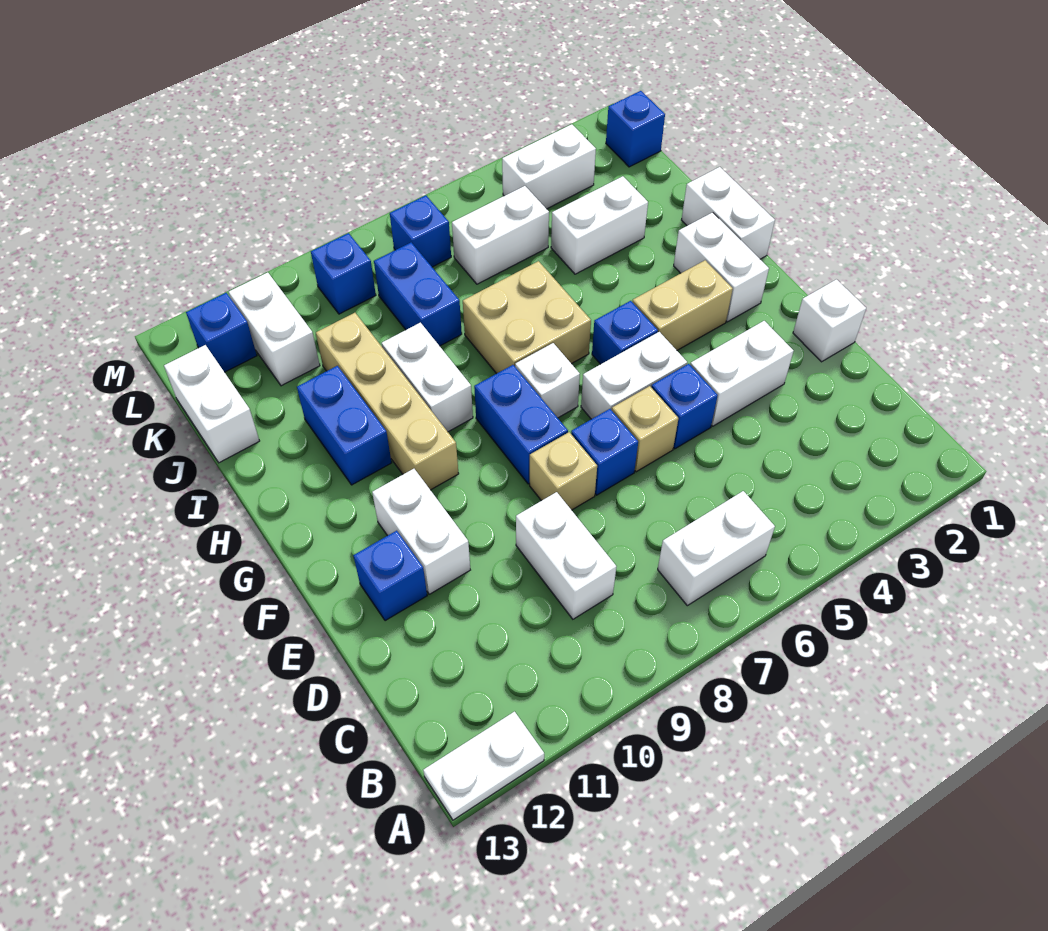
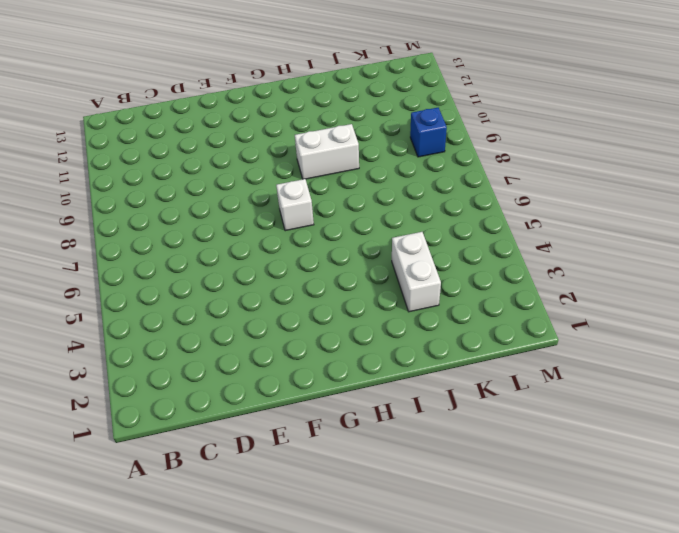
none -> white plate A12:A13 level 1
none -> white brick B6:B7 level 1
none -> white brick C9:D9 level 1
none -> white brick E1 level 1

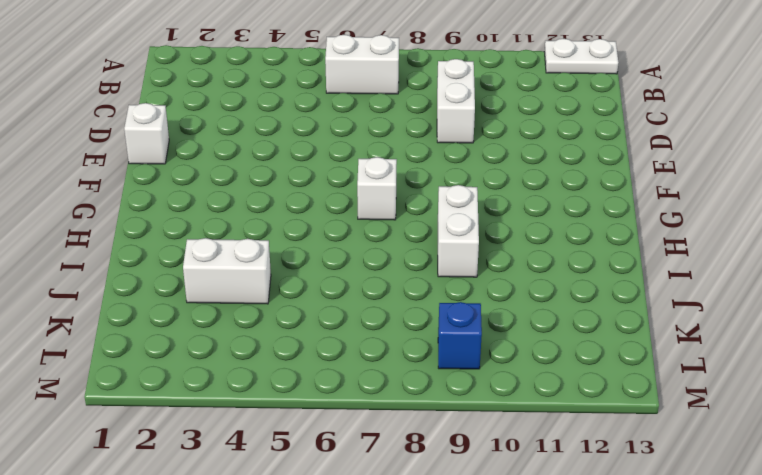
none -> white brick E3:E4 level 1
none -> blue brick E5 level 1
none -> tan brick E6 level 1
none -> blue brick E7 level 1

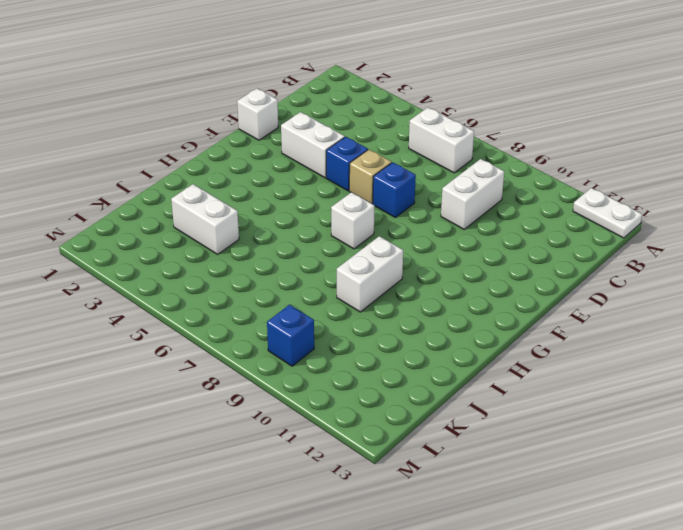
none -> tan brick E8 level 1
none -> white brick E11:F11 level 1
none -> blue brick E12 level 1
none -> white brick F5:F6 level 1

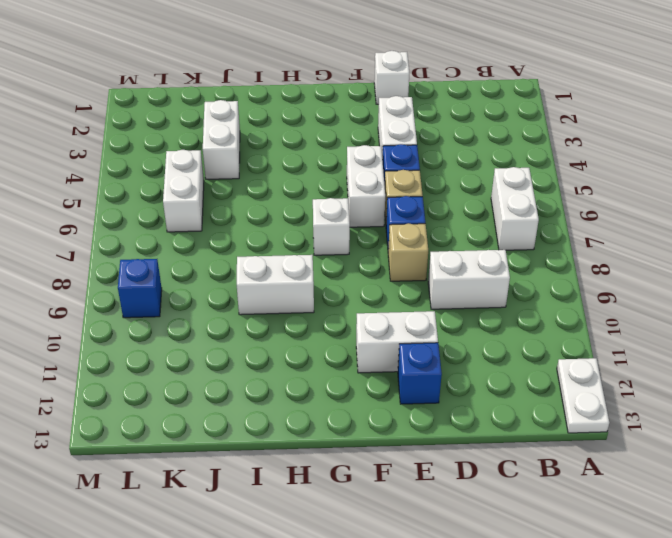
none -> blue brick F8:G8 level 1
none -> white brick G2:H2 level 1
none -> tan brick G3:G4 level 1
none -> blue brick G5 level 1

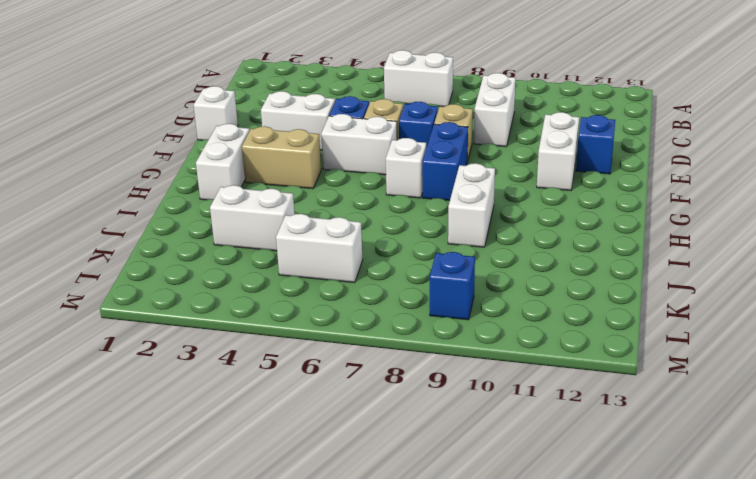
none -> white plate A12:A13 level 1
none -> blue brick G5 level 1
none -> tan brick G10:J10 level 1
none -> white brick H1:I1 level 1

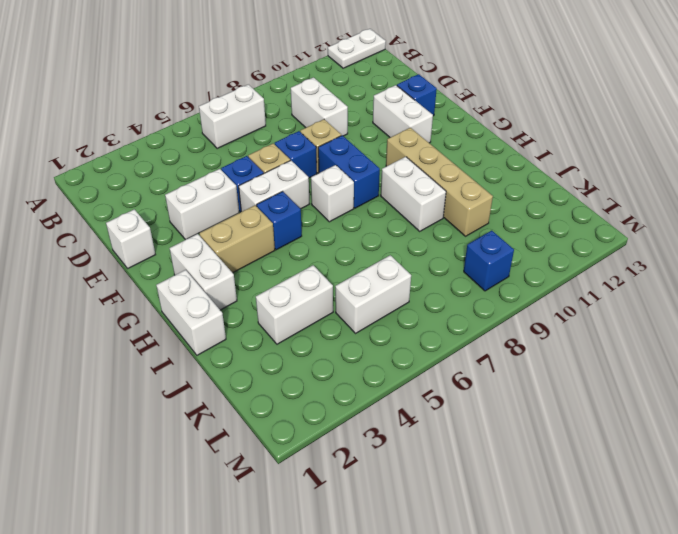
none -> tan brick H6:I7 level 1
none -> blue brick H11:I11 level 1
none -> blue brick J8:K8 level 1
none -> white brick J13:K13 level 1

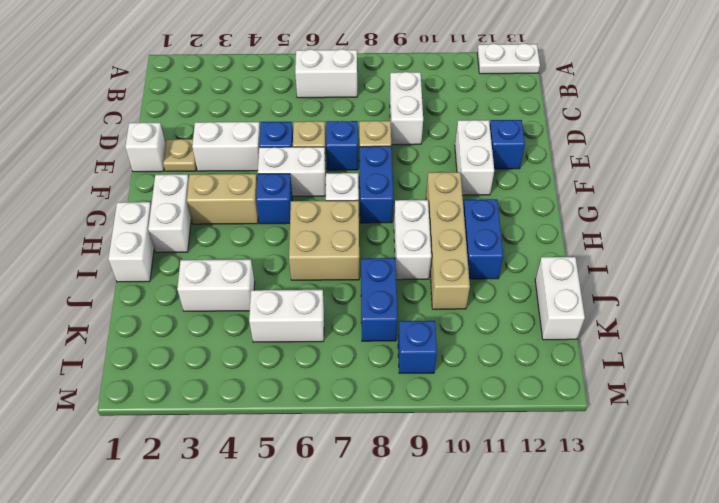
tan plate E2 level 1 -> none
none -> white brick K11:L11 level 1
none -> blue brick L1 level 1
none -> white brick L3:L4 level 1
none -> blue brick L7 level 1

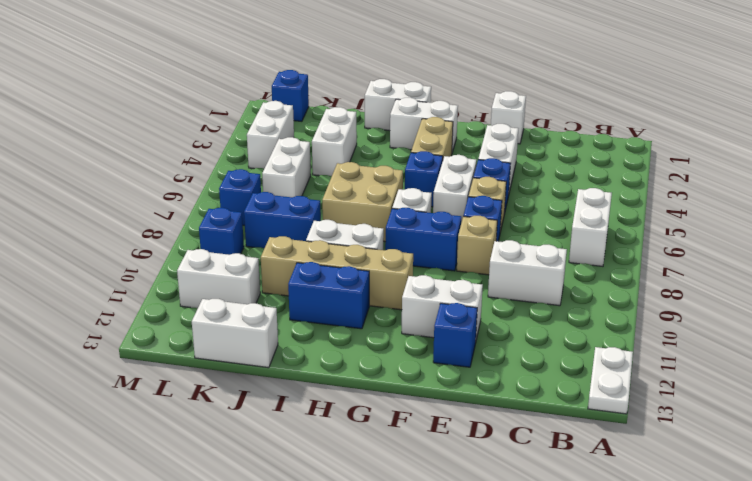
none -> blue brick L12 level 1

